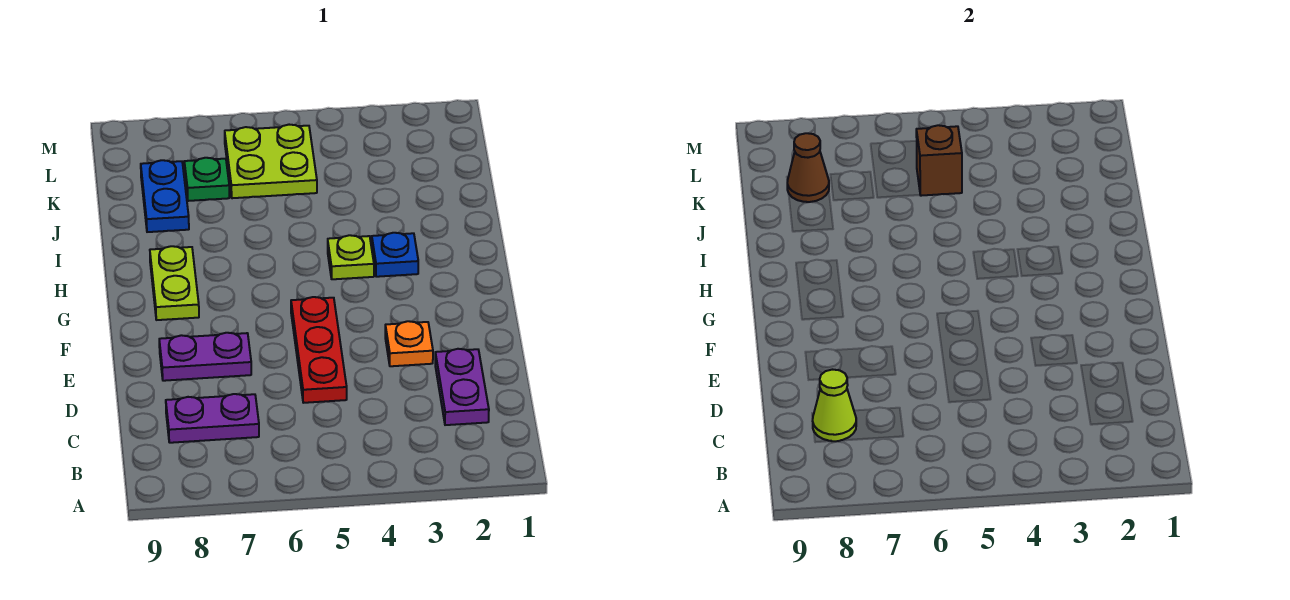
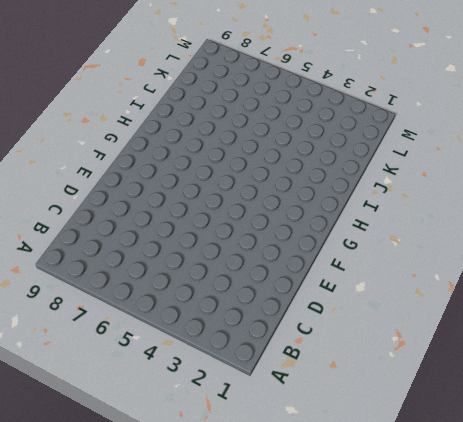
none -> purple plate C2:D2 level 1
none -> purple plate C7:C8 level 1
none -> red plate D5:F5 level 1

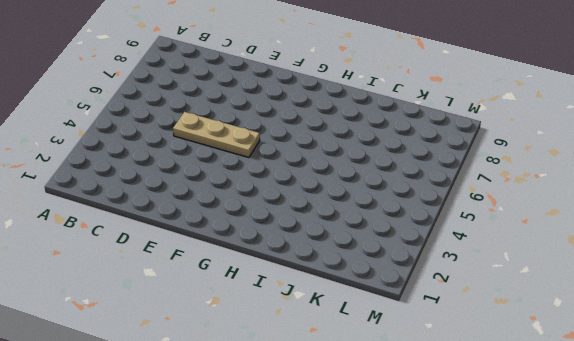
tan plate D5:F5 level 1 -> red plate D5:F5 level 1
none -> purple plate C2:D2 level 1
none -> purple plate C7:C8 level 1
none -> orange plate E3 level 1

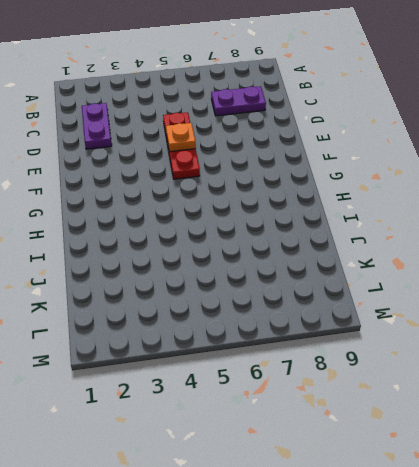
orange plate E5 level 2 -> orange plate E3 level 1
none -> purple plate E7:E8 level 1
none -> lime plate G8:H8 level 1
none -> blue plate H3 level 1

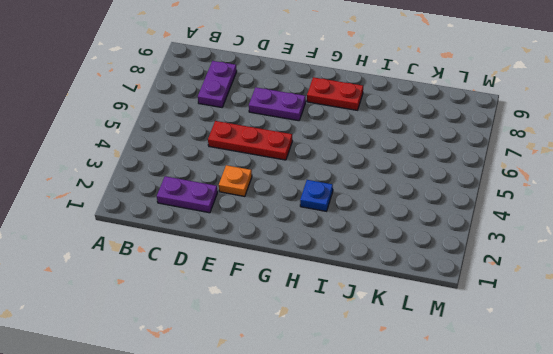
purple plate E7:F7 level 1 -> purple plate E7:E8 level 1
red plate G8:H8 level 1 -> lime plate G8:H8 level 1
none -> lime plate H4 level 1
none -> blue plate J8:K8 level 1
none -> lime plate K5:L6 level 1

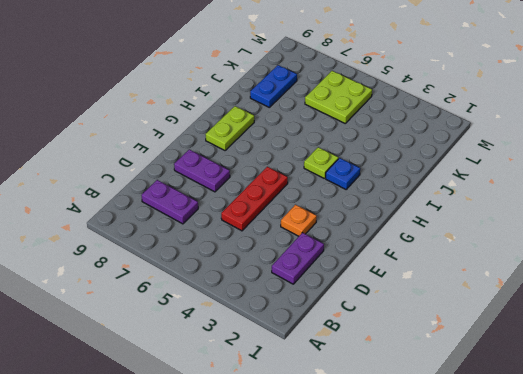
none -> green plate K7 level 1
none -> lime cone C8 level 2
none -> brown brick K5 level 2

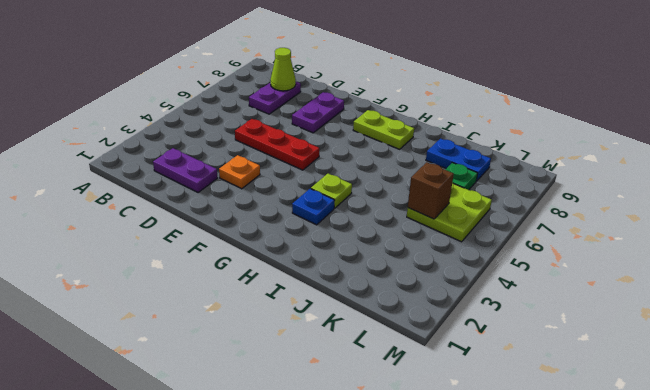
none -> brown cone K8 level 2

